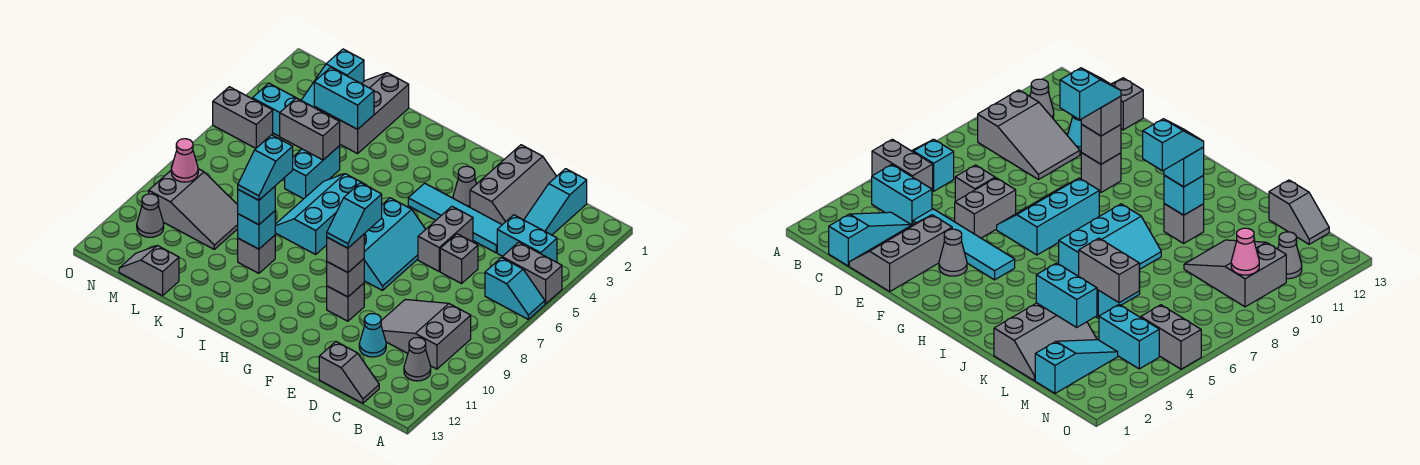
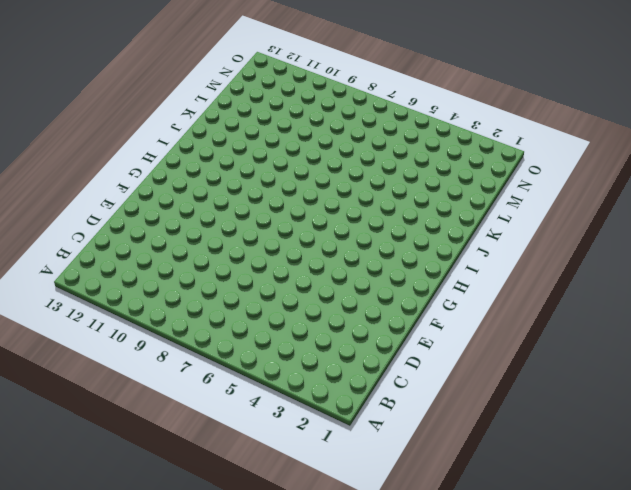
none -> grey brick A5:B5 level 1
none -> cyan slope A6:B6 level 1 top B
none -> cyan brick B4:C4 level 1
none -> grey slope B9:D10 level 1 top B

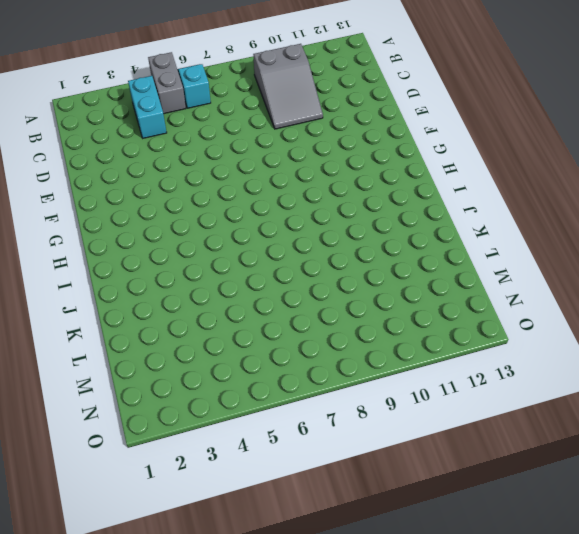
none -> grey cone B11 level 1
none -> cyan slope C1:C3 level 1 top 1
none -> grey slope C13:D13 level 1 top D
none -> grey slope D1:E3 level 1 top E

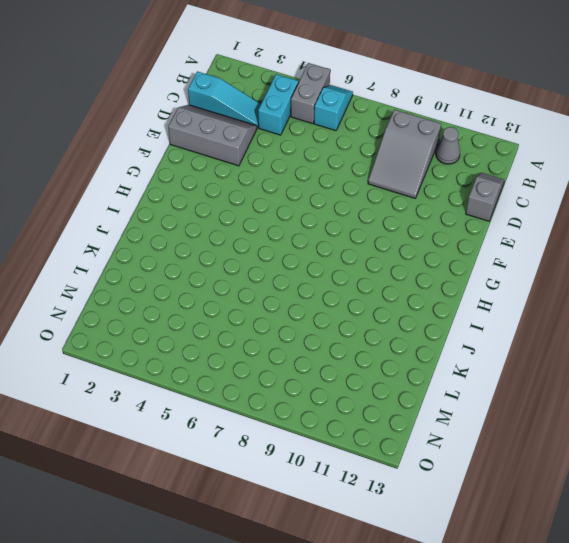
none -> cyan tile D4:G4 level 1
none -> grey brick D6 level 1
none -> cyan cone D11 level 1
none -> grey brick E5:E6 level 1

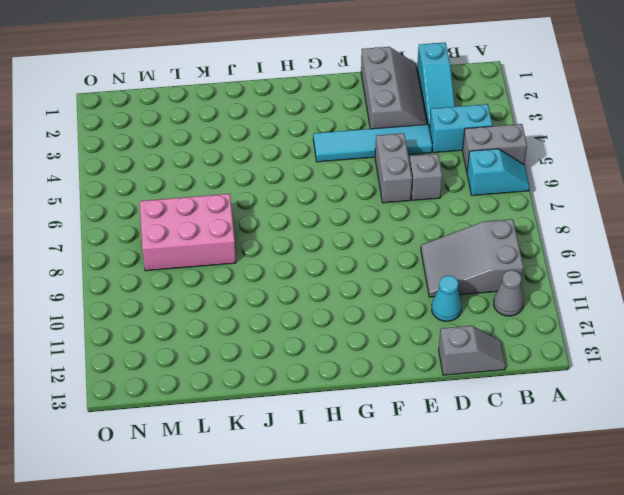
pink brick K7:M8 level 1 -> none
none -> grey cone F3 level 1
none -> cyan slope F6:G8 level 1 top G
none -> grey brick F10 level 1
none -> cyan slope I6:J8 level 1 top I

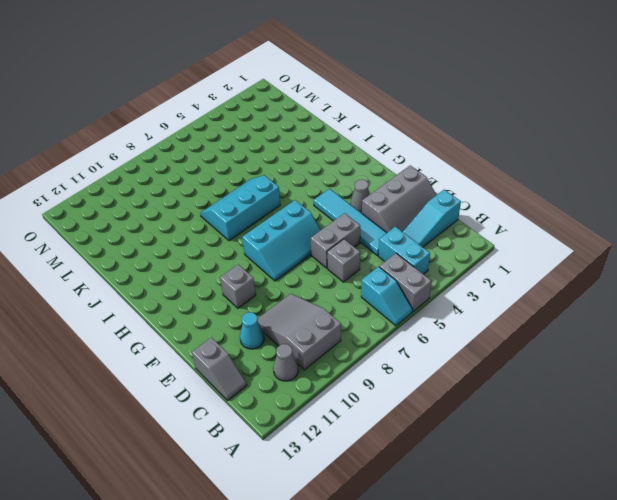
none -> grey brick J10 level 1
none -> grey slope K1:L3 level 1 top K
none -> cyan brick K5:K6 level 1
none -> grey slope L9:N10 level 1 top N

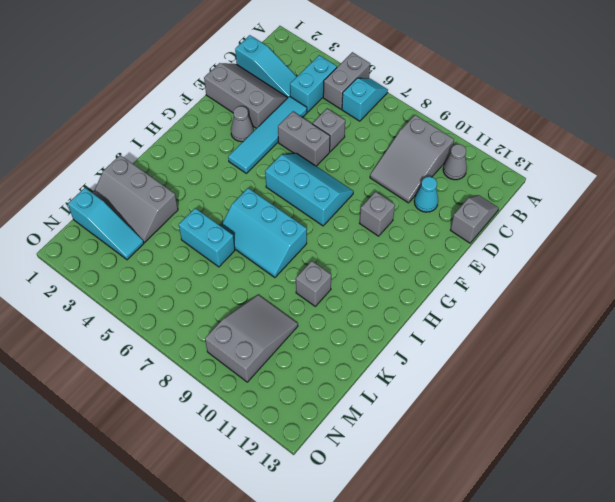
none -> grey slope L13:M13 level 1 top L
none -> cyan brick M4:N4 level 1
none -> grey brick N5:O5 level 1
none -> grey cone N11 level 1

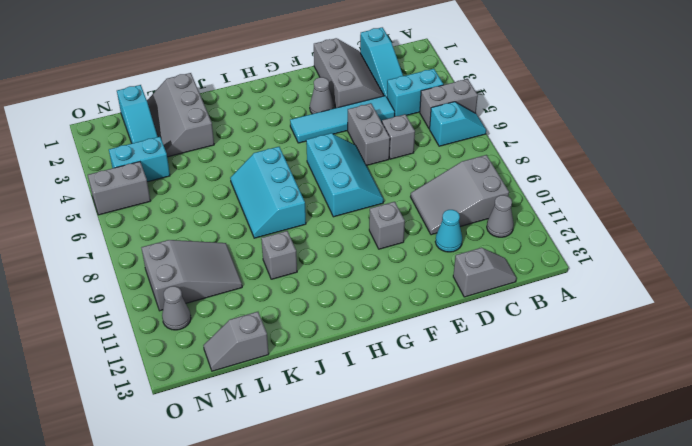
none -> cyan brick K5:K6 level 1
none -> grey brick F10 level 2
none -> cyan brick J10 level 2
none -> cyan brick K3:L3 level 2

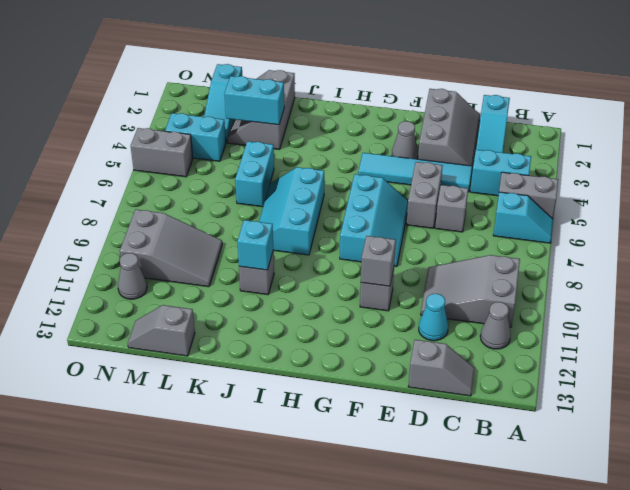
none -> grey brick K5:L5 level 2
none -> pink cone N9 level 2
none -> grey brick F10 level 3
none -> cyan brick J10 level 3

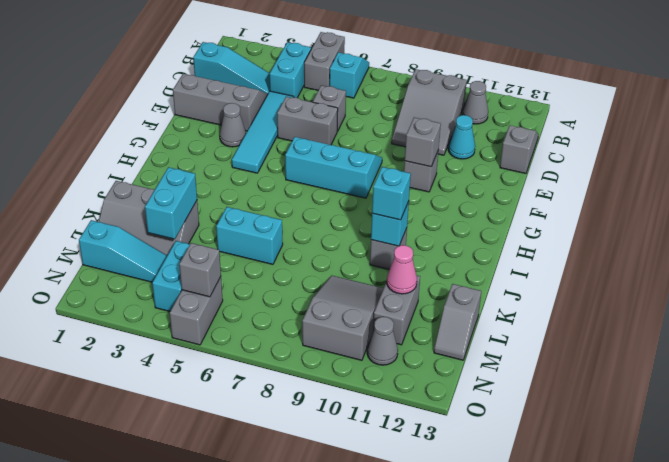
grey brick L11:M11 level 1 -> grey brick K5:L5 level 2
pink cone L11 level 2 -> pink cone N9 level 2
grey brick N5 level 2 -> grey brick F10 level 3
none -> cyan slope I6:J8 level 1 top I
none -> cyan slope F9:F10 level 4 top 9
none -> cyan slope J9:J10 level 4 top 9

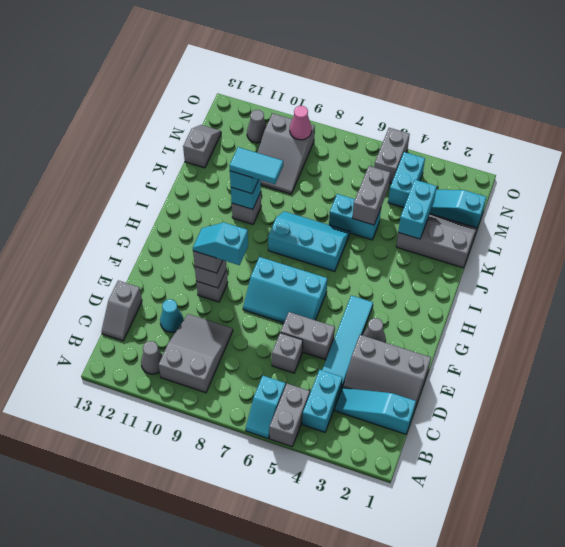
cyan tile J9:J10 level 4 -> cyan slope J9:J10 level 4 top 9

